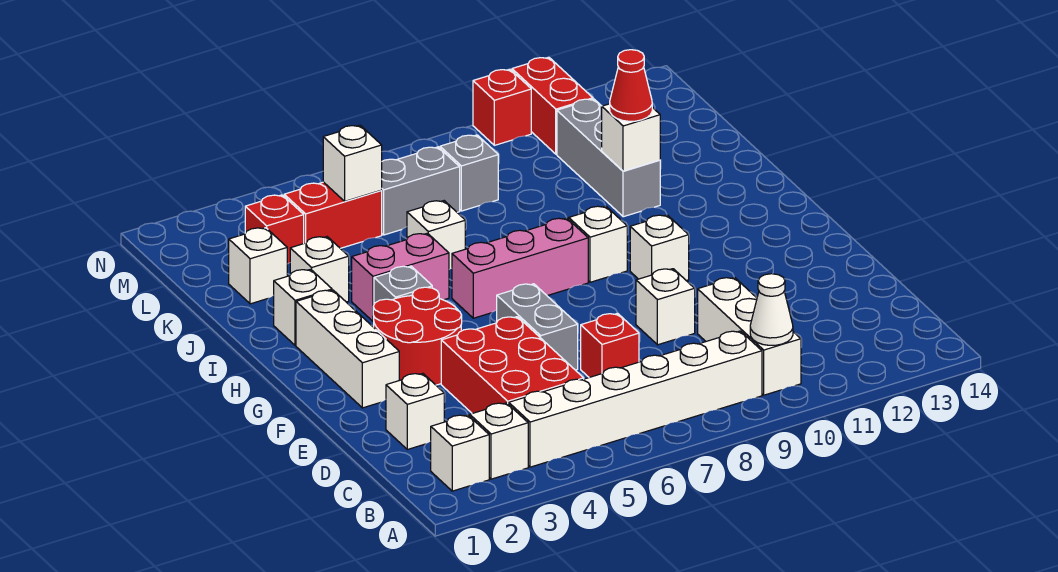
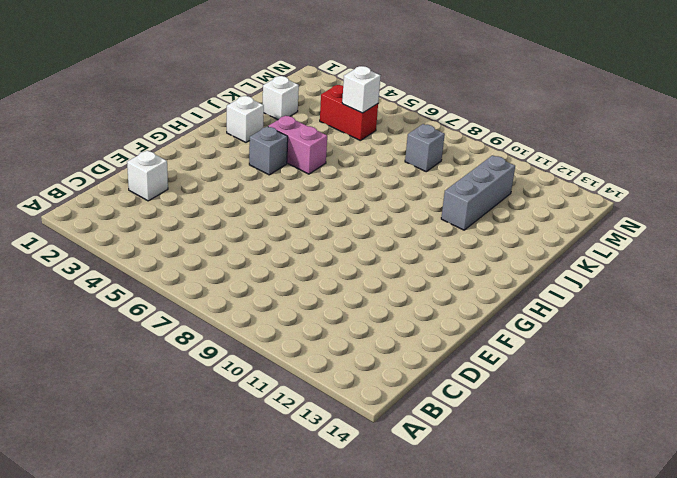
none -> white brick B2 level 1
none -> white brick B3 level 1
none -> white brick B4:B9 level 1
none -> white brick B10:D10 level 1

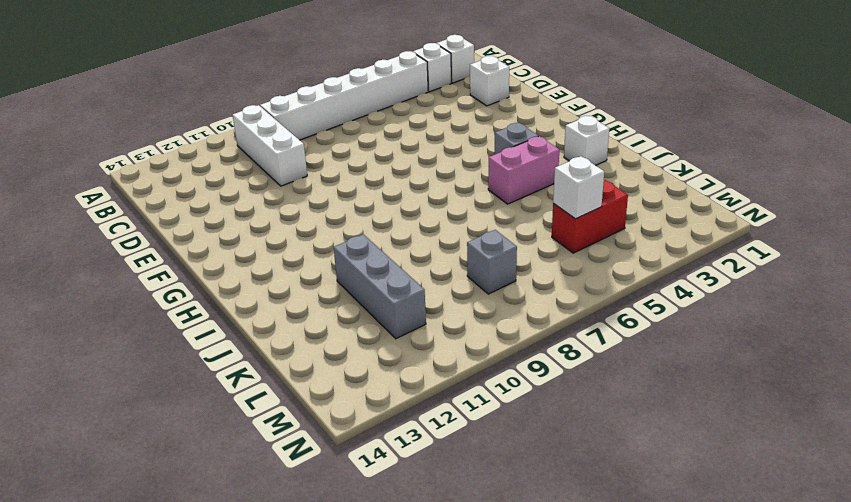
none -> red brick C4:E5 level 1
none -> red brick D7 level 1
none -> grey brick E6:F6 level 1
none -> white brick E9 level 1

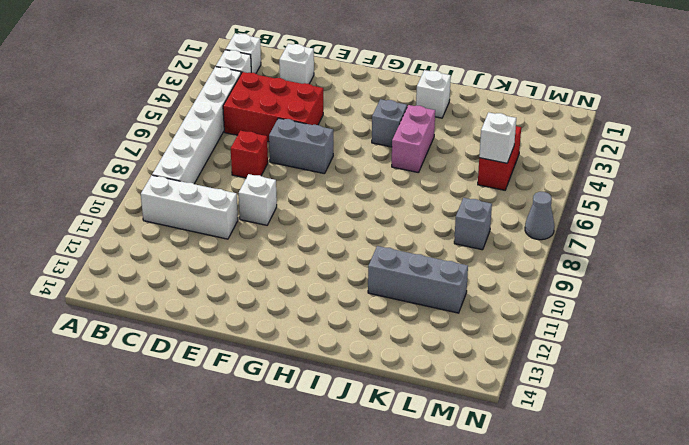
grey cone N7 level 1 -> none
none -> white brick F2:H2 level 1
none -> red round brick F3:G4 level 1
none -> white brick G10 level 1
none -> pink brick H6:H8 level 1

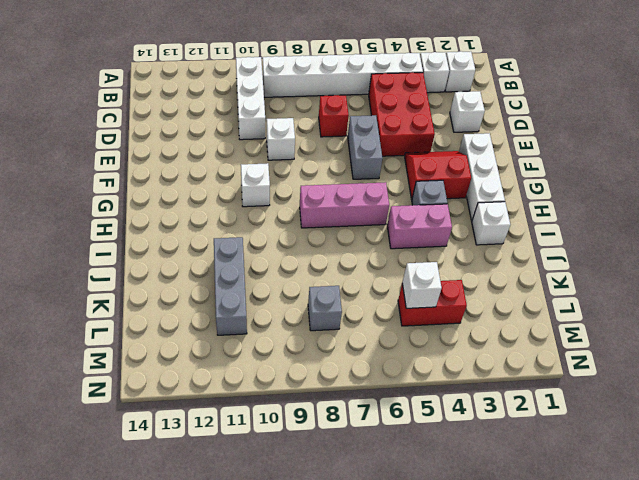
red slope F3:G4 level 1 top G -> red round brick F3:G4 level 1
none -> white brick H9 level 1
none -> white brick J3 level 1
none -> white brick J6 level 1
none -> white brick K2 level 1

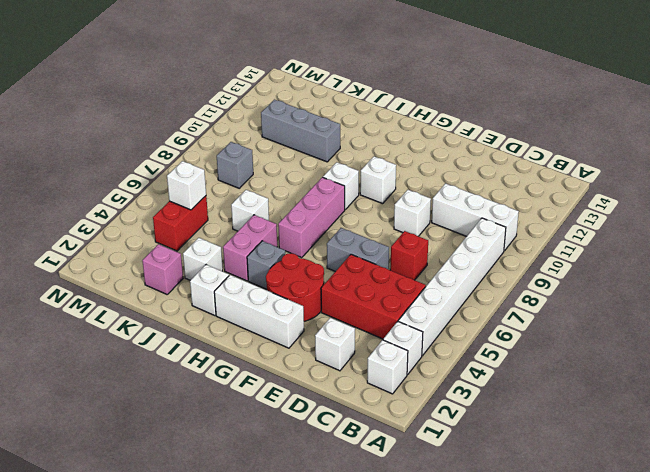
pink brick K2 level 1 -> white brick K2 level 1
none -> red brick L3 level 1
none -> grey brick L6:L7 level 1
none -> red brick M11:N11 level 1
none -> red brick N10 level 1

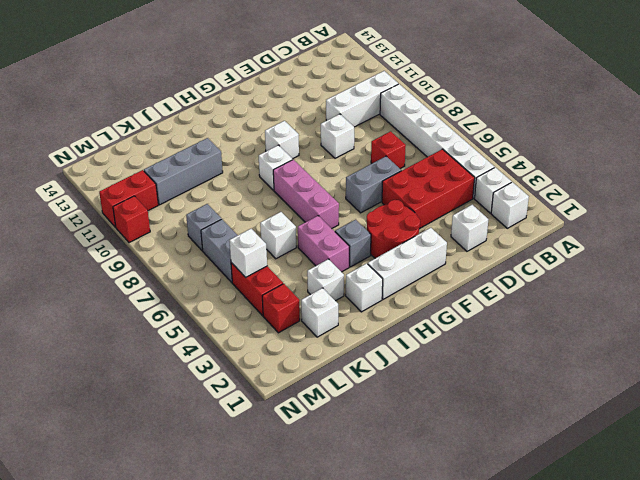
none -> white cone B10 level 2
none -> white brick J11 level 2
none -> red cone J11 level 3

